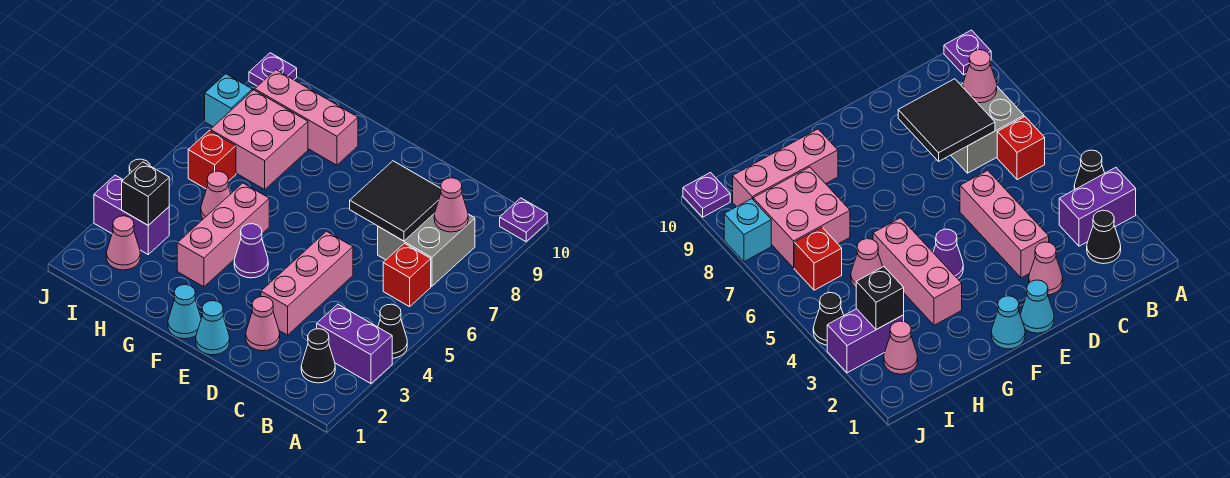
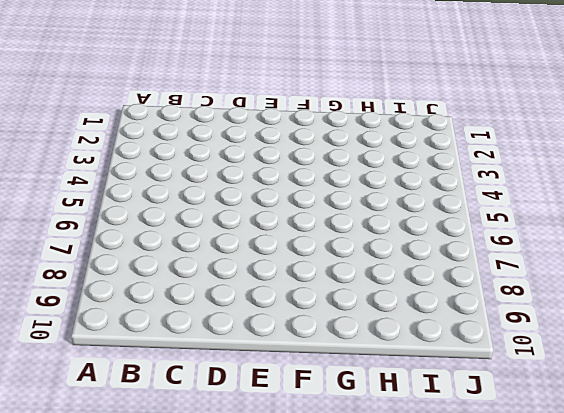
none -> purple brick A3:B3 level 1
none -> black cone A4 level 1
none -> purple plate A10 level 1

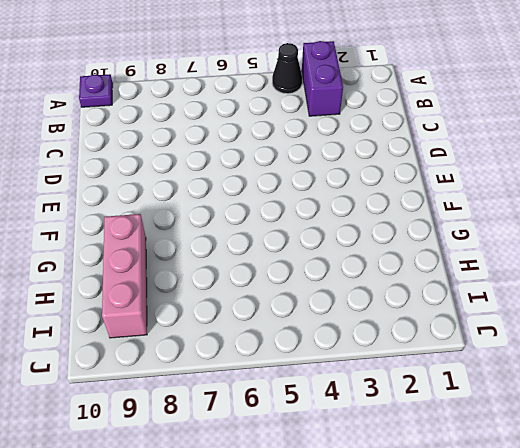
none -> black cone B2 level 1
none -> red brick B6 level 1
none -> grey brick B7:C8 level 1

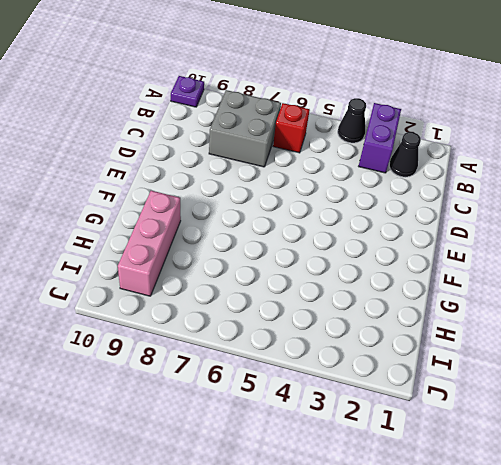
none -> pink cone D2 level 1
none -> pink brick D3:D5 level 1
none -> cyan cone E1 level 1

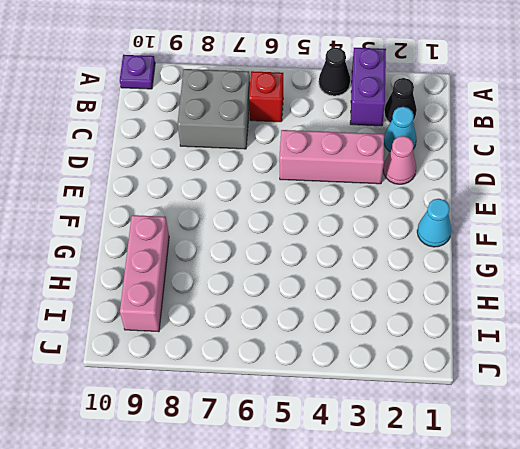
cyan cone C2 level 1 -> cyan cone E1 level 1
none -> purple cone F4 level 1
none -> pink brick G3:G5 level 1
none -> pink cone H5 level 1

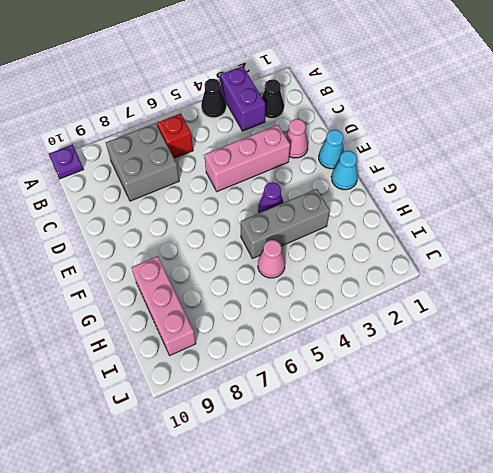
grey brick G3:G5 level 1 -> pink brick G3:G5 level 1
none -> pink brick H7:I8 level 1
none -> pink cone I2 level 1
none -> purple brick I3:J3 level 1

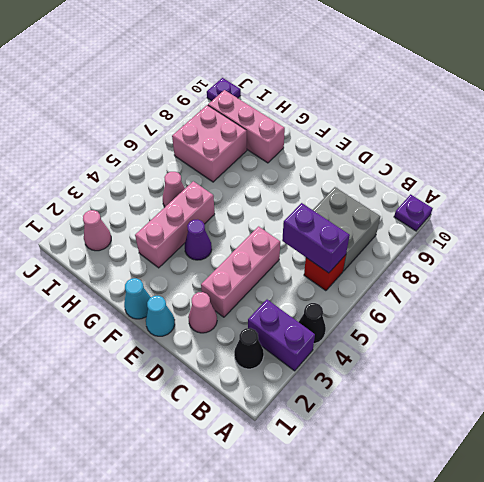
purple brick B6:C6 level 2 -> purple brick I3:J3 level 1
none -> red brick I6 level 1
none -> black cone J4 level 1
none -> cyan brick J8 level 1

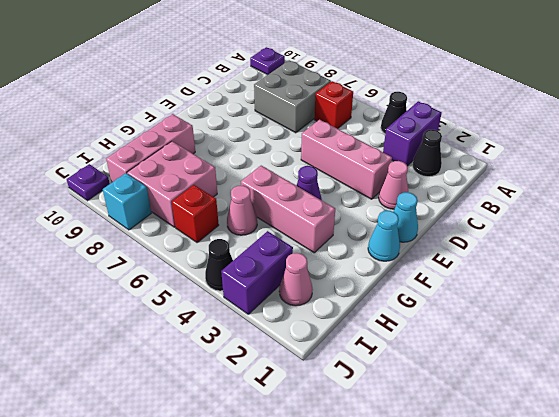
none -> pink cone B8 level 2
none -> black tile C7:D8 level 2
none -> black brick I3 level 2

